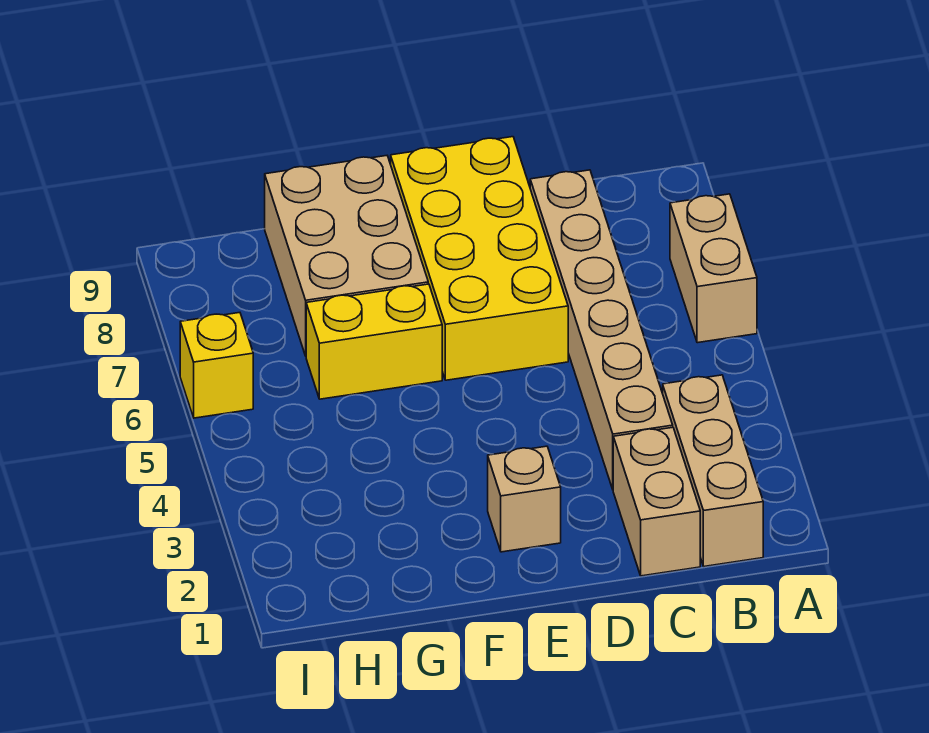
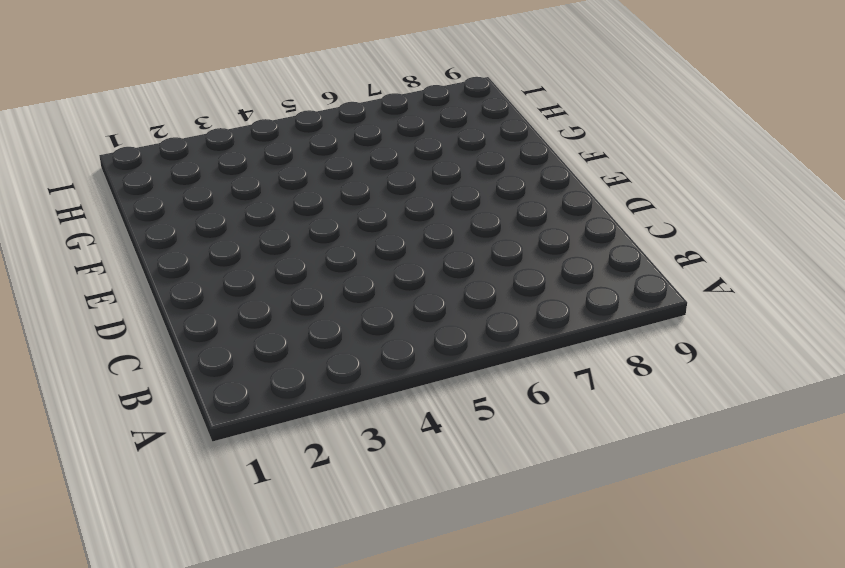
none -> tan brick A6:A7 level 1
none -> tan brick B1:B3 level 1

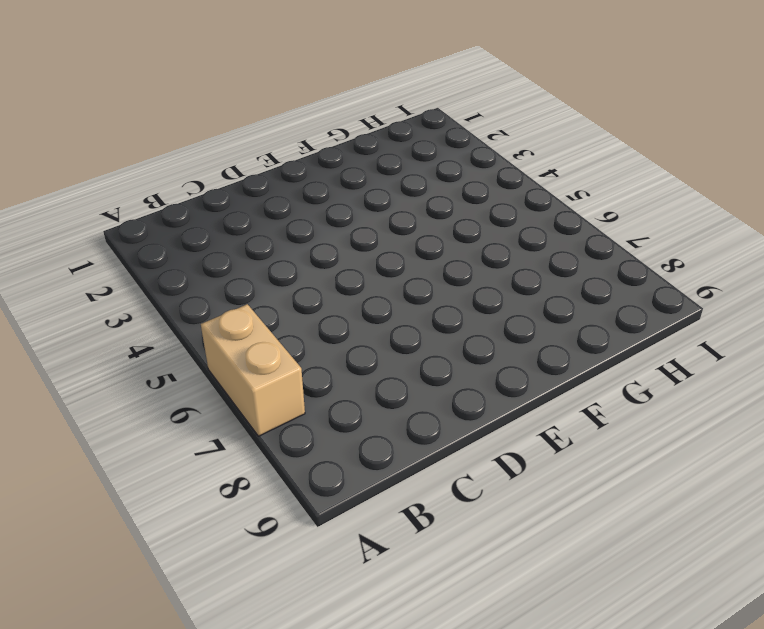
none -> tan brick B1:B3 level 1
none -> tan brick C1:C2 level 1

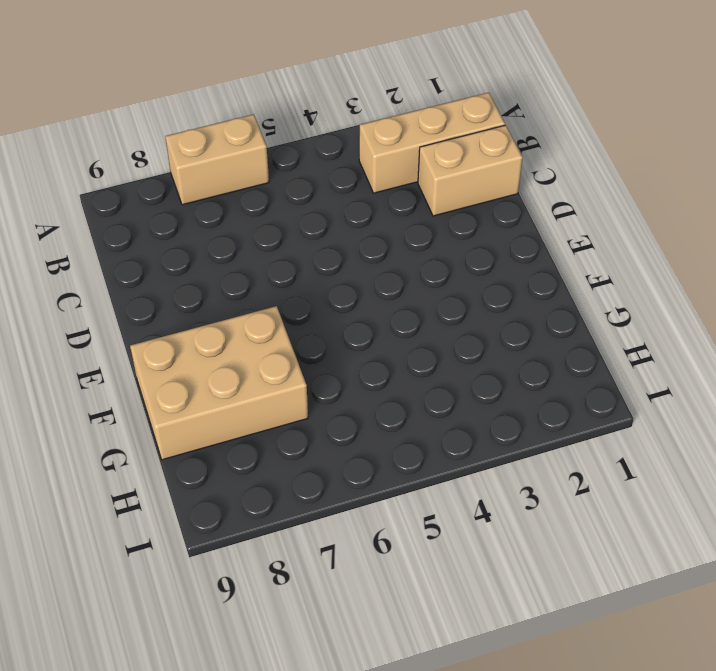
none -> tan brick C3:C8 level 1
none -> yellow brick D6:E9 level 1

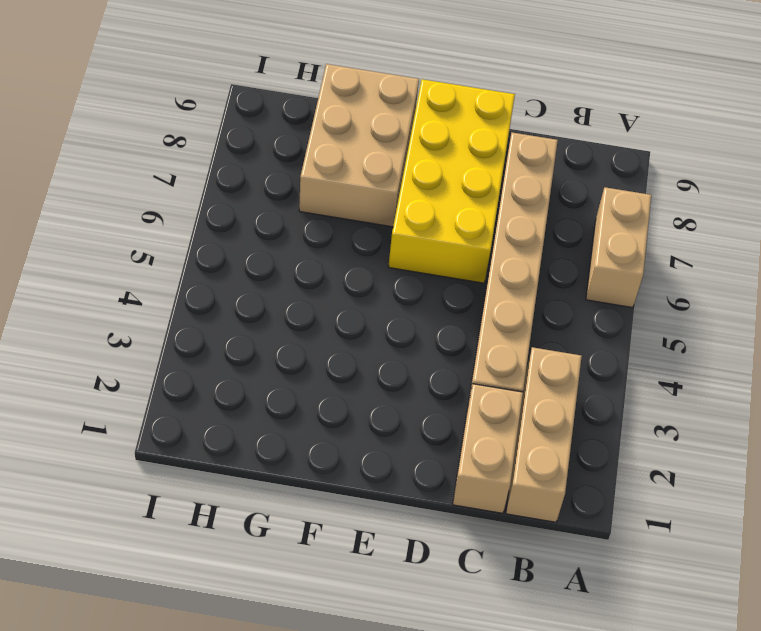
none -> tan brick E2 level 1
none -> yellow brick F6:G6 level 1

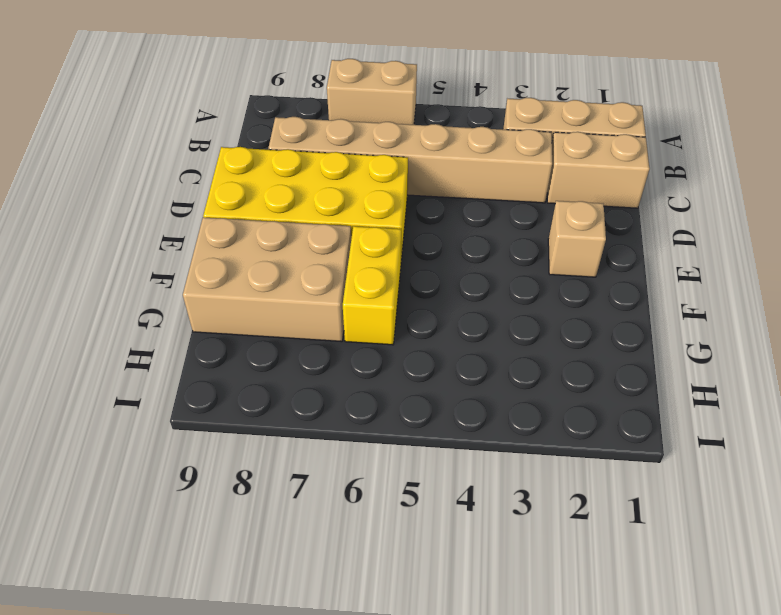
none -> yellow brick I6 level 1

